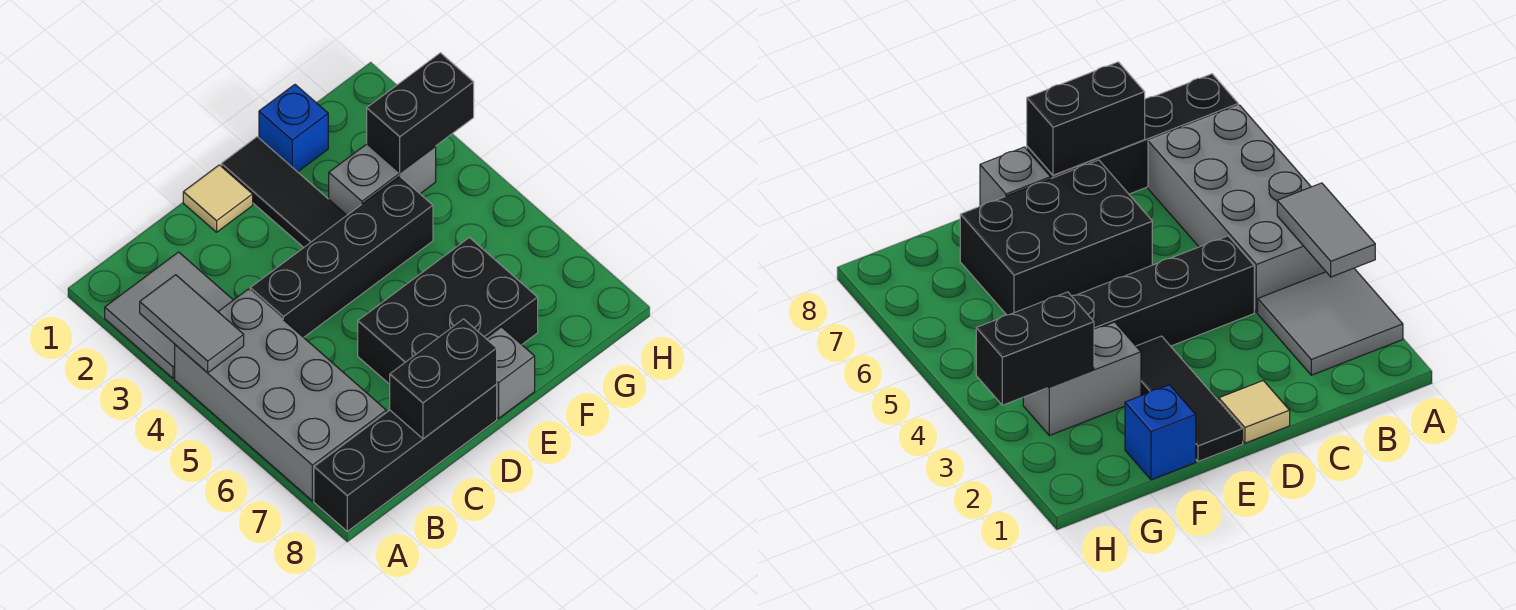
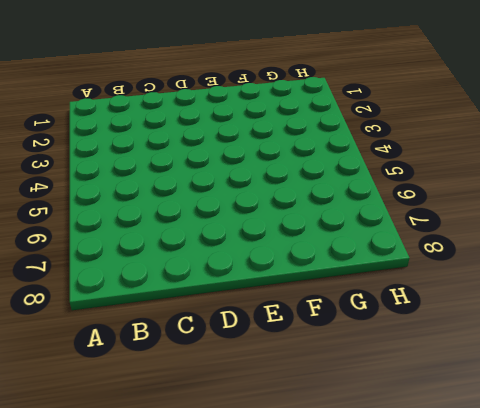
none -> grey tile A2:B3 level 1
none -> grey brick A4:B7 level 1
none -> black brick A8:D8 level 1

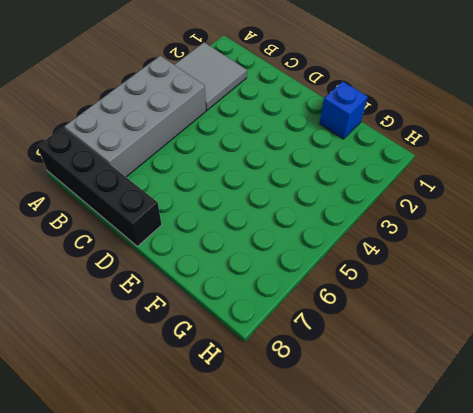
none -> black brick C4:F4 level 1
none -> tan tile D1 level 1
none -> black brick D6:F7 level 1

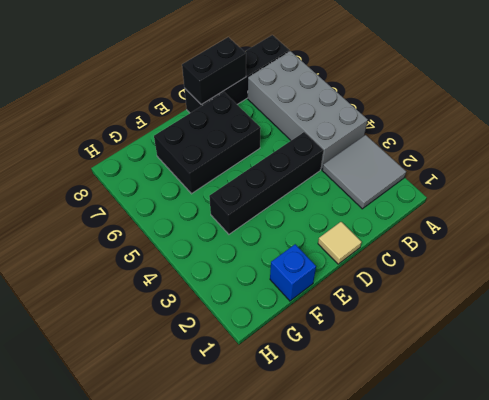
none -> black tile E1:E3 level 1
none -> grey brick E8 level 1
none -> grey brick F3:G3 level 1

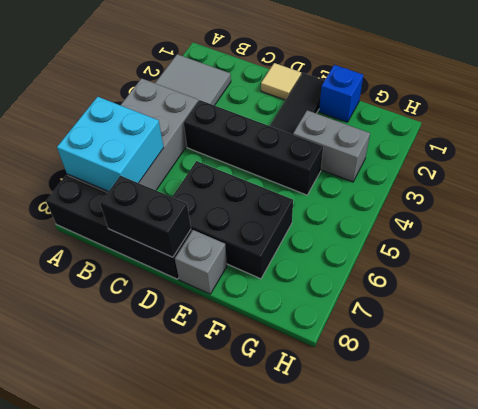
cyan brick A6:B7 level 2 -> none
none -> grey tile A3:A4 level 2
none -> black brick G3:H3 level 2

